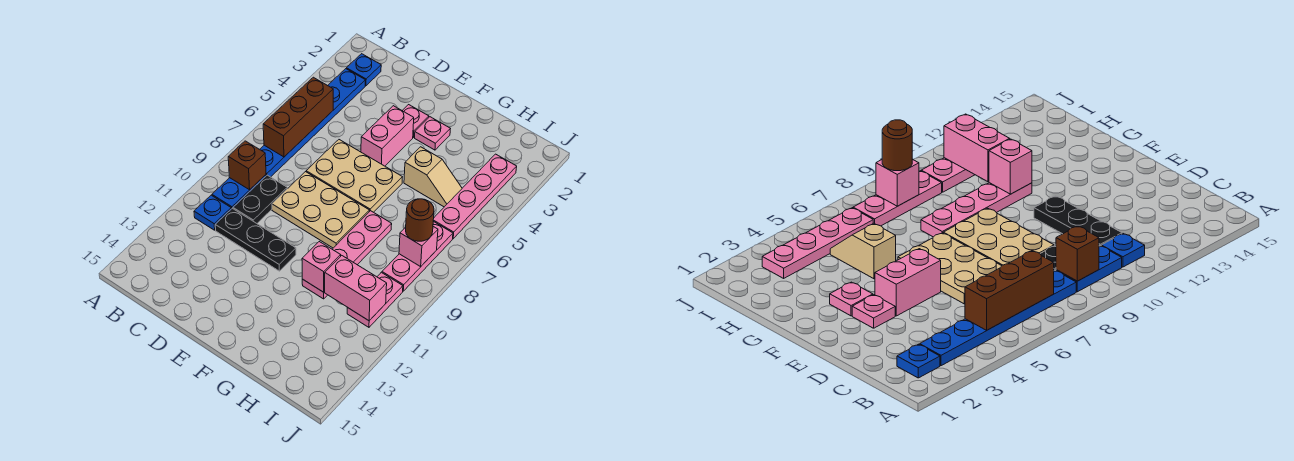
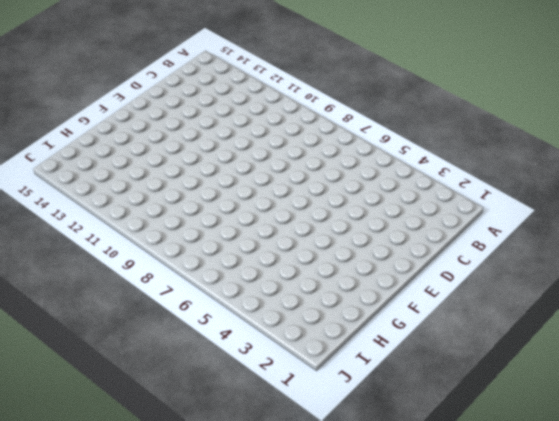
none -> blue plate B2 level 1
none -> blue plate B3:B8 level 1
none -> blue plate B9:B10 level 1

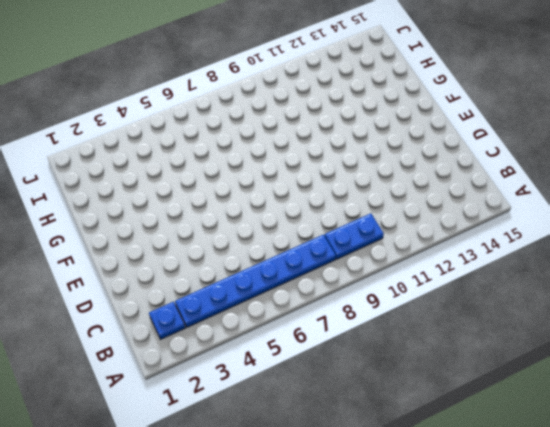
none -> blue plate B11 level 1
none -> black plate C9:C10 level 1
none -> black plate C11:E11 level 1

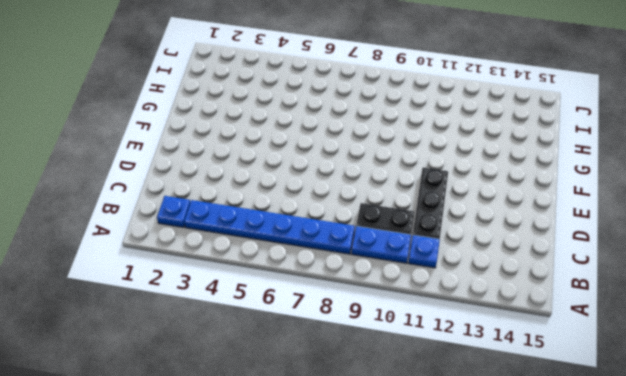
none -> tan plate D6:F7 level 1
none -> tan plate D8:F9 level 1
none -> pink plate E3 level 1

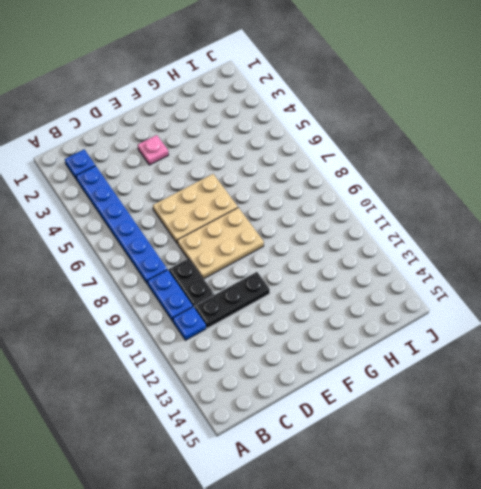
none -> pink brick E4:E5 level 1
none -> pink plate F3 level 1
none -> tan slope G5:H5 level 1 top G

